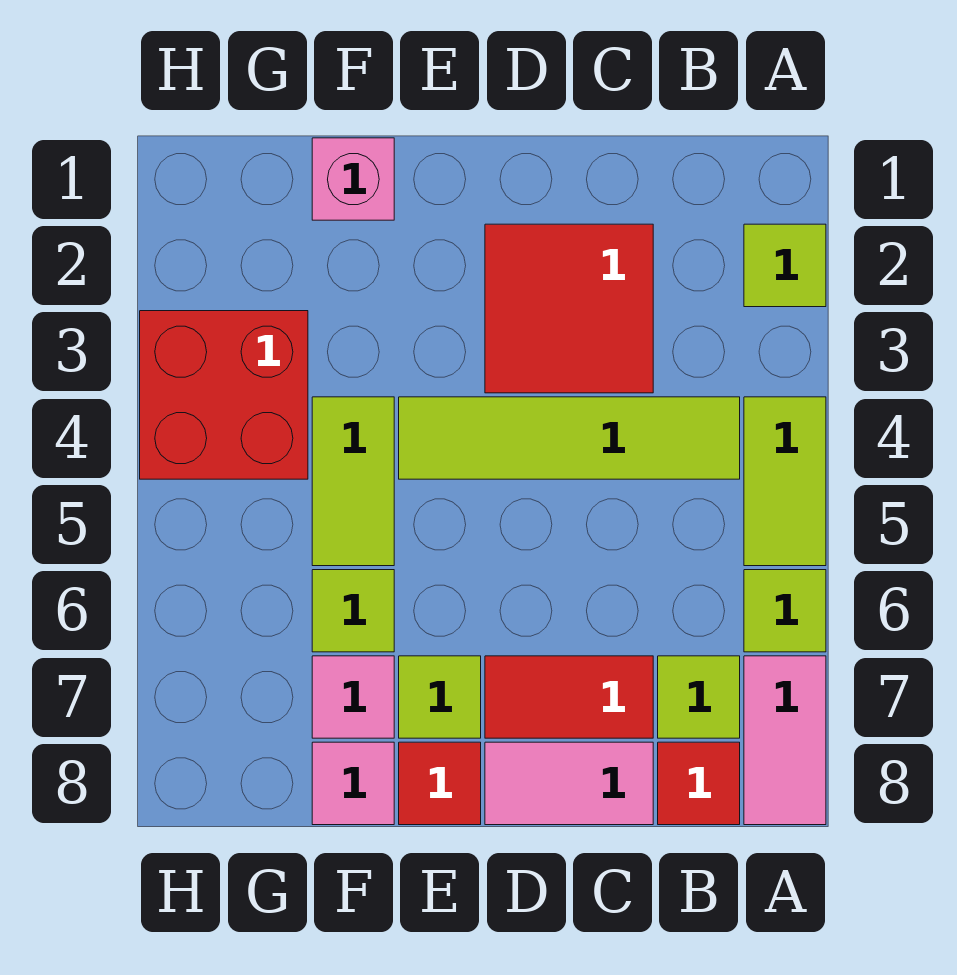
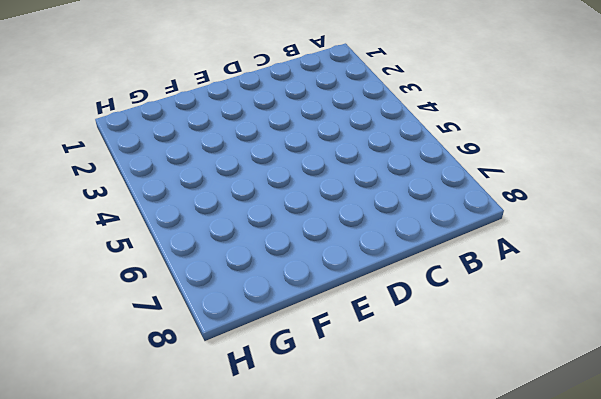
none -> lime tile A2 level 1
none -> lime tile A4:A5 level 1
none -> lime tile A6 level 1

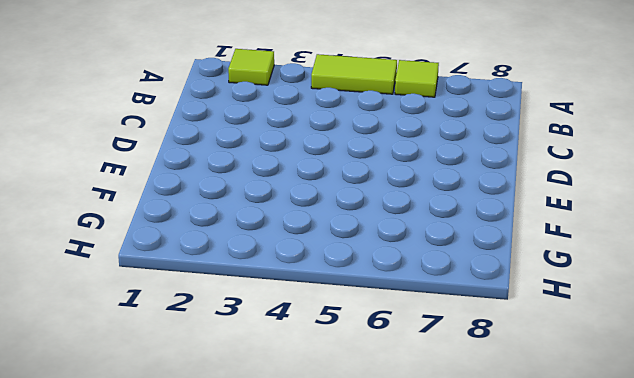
none -> pink tile A7:A8 level 1
none -> lime tile B4:E4 level 1
none -> lime tile B7 level 1

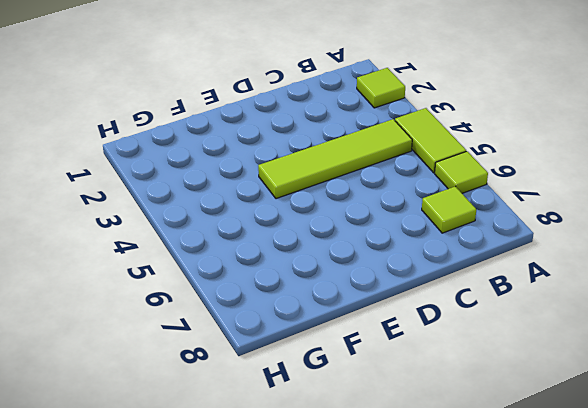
none -> pink tile A7:A8 level 1
none -> red tile B8 level 1
none -> red tile C2:D3 level 1

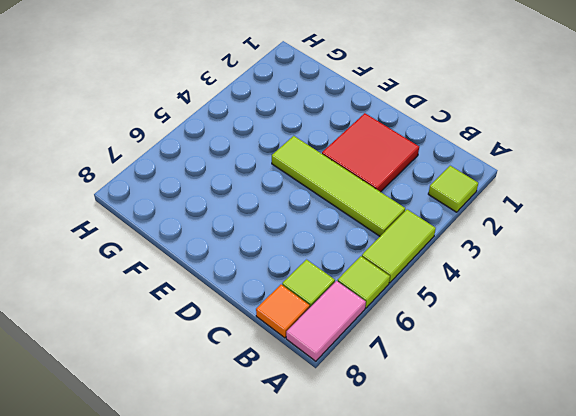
orange tile B8 level 1 -> red tile B8 level 1
none -> red tile C7:D7 level 1
none -> pink tile C8:D8 level 1
none -> lime tile E7 level 1

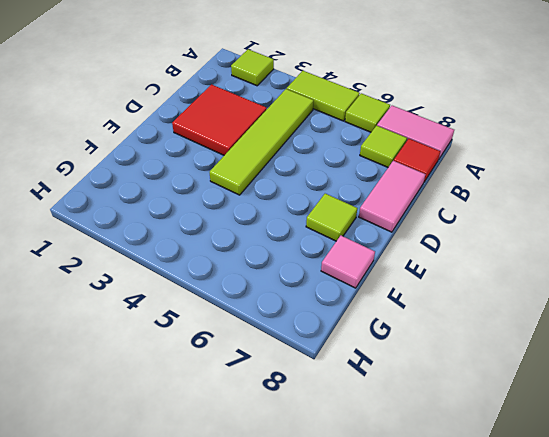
none -> red tile C7:D7 level 1
none -> red tile E8 level 1
none -> pink brick F1 level 1

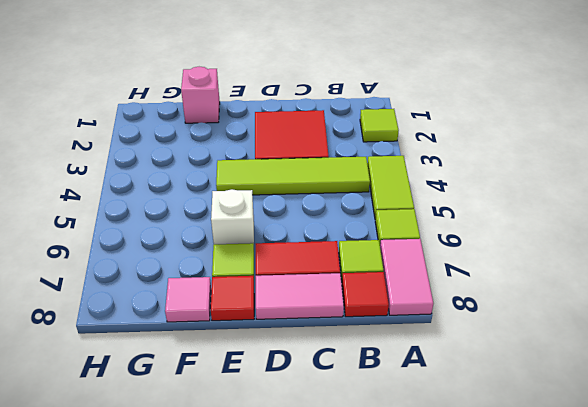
white brick E6 level 1 -> none
none -> lime tile F4:F5 level 1
none -> lime tile F6 level 1
none -> pink tile F7 level 1

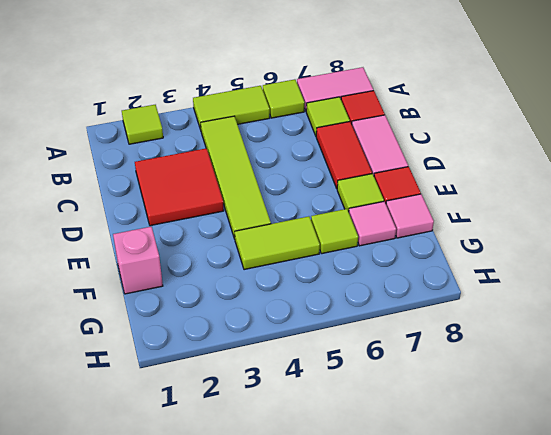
none -> red brick G3:H4 level 1

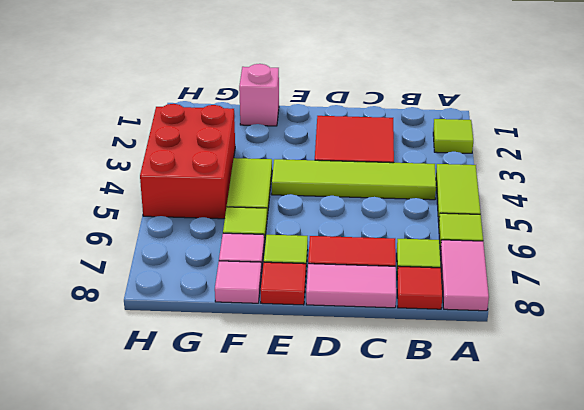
red brick G3:H5 level 1 -> red brick G3:H4 level 1

